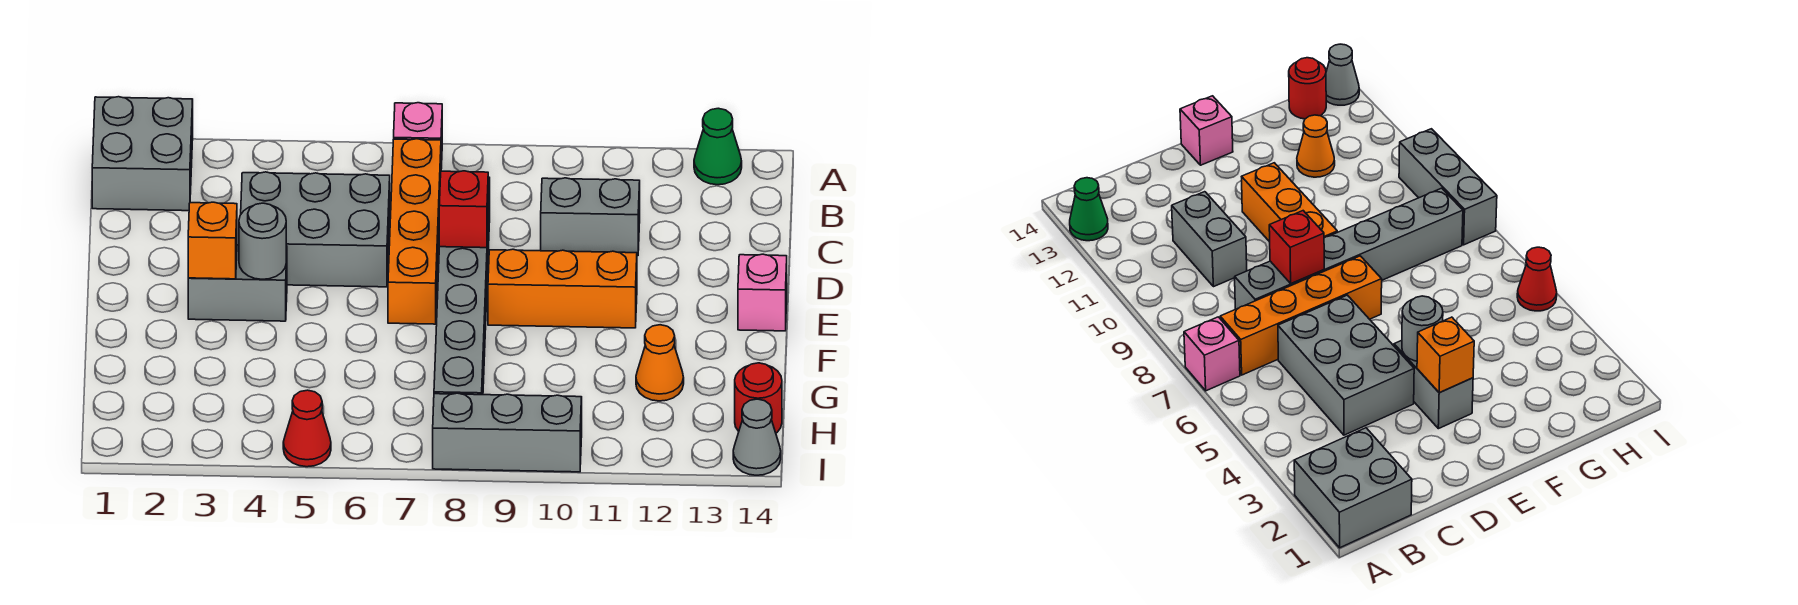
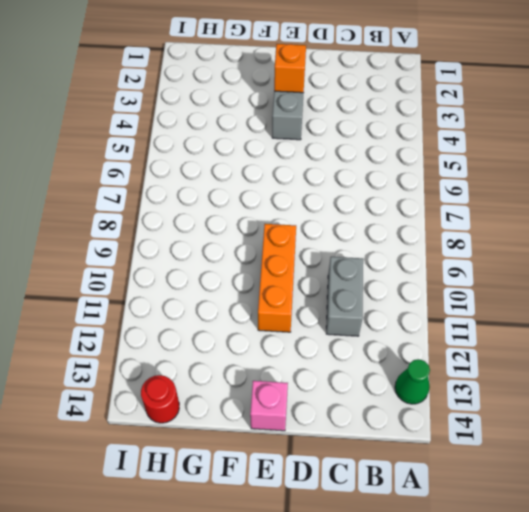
none -> grey brick A1:B2 level 1
none -> pink brick A7 level 1
none -> orange brick B7:E7 level 1

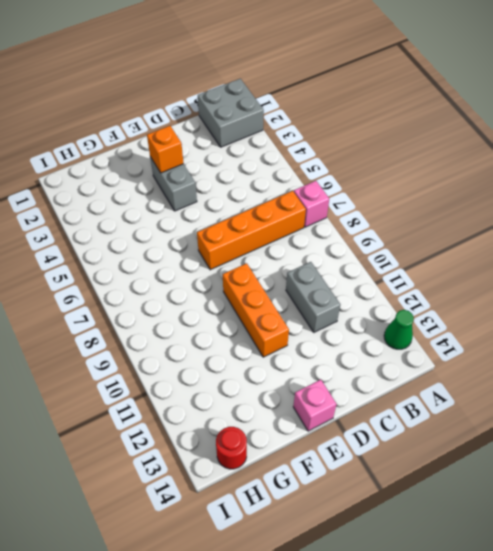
none -> grey brick C4:D6 level 1
none -> grey brick C8:H8 level 1
none -> orange cone G12 level 1

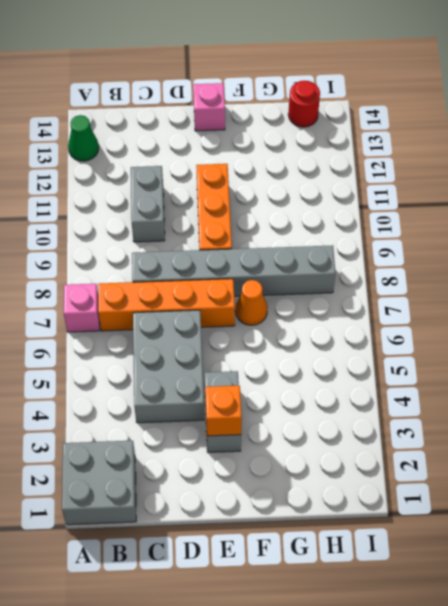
orange cone F7 level 1 -> orange cone G12 level 1
none -> red cone I5 level 1
none -> grey brick I8:I10 level 1
none -> grey cone I14 level 1

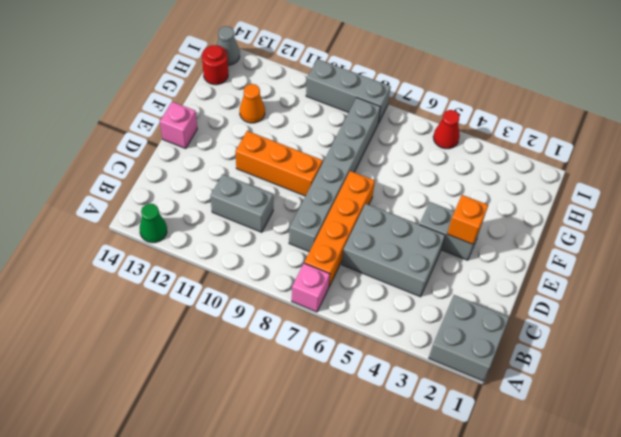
none -> red brick D8 level 2
none -> grey round brick E4 level 2

